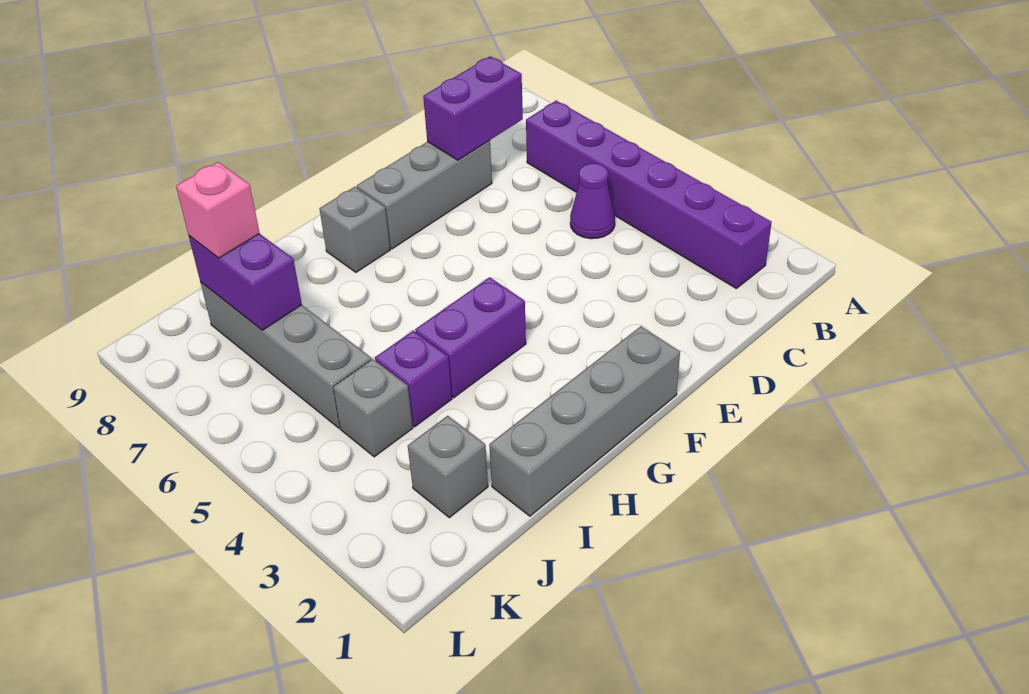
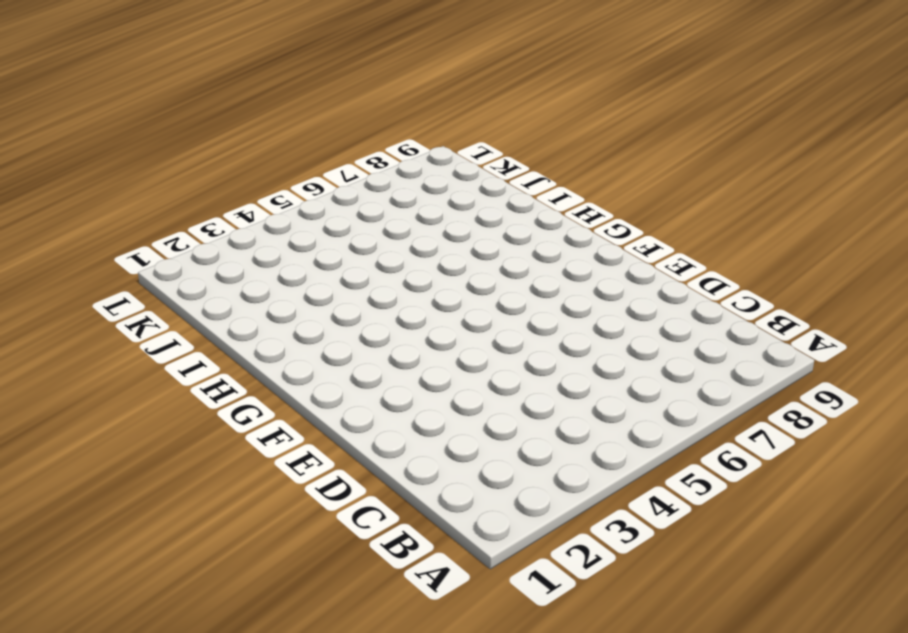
none -> purple brick B2:B7 level 1
none -> purple cone C5 level 1
none -> grey brick D8:F8 level 1

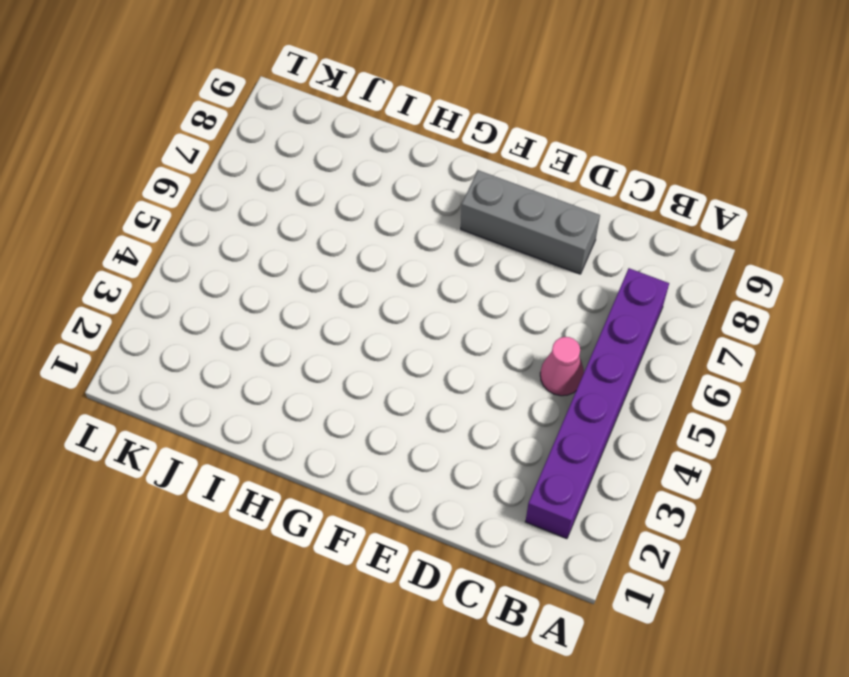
pink cone C5 level 1 -> purple cone C5 level 1
none -> grey brick F1:I1 level 1
none -> purple brick G4:H4 level 1
none -> grey brick G8 level 1

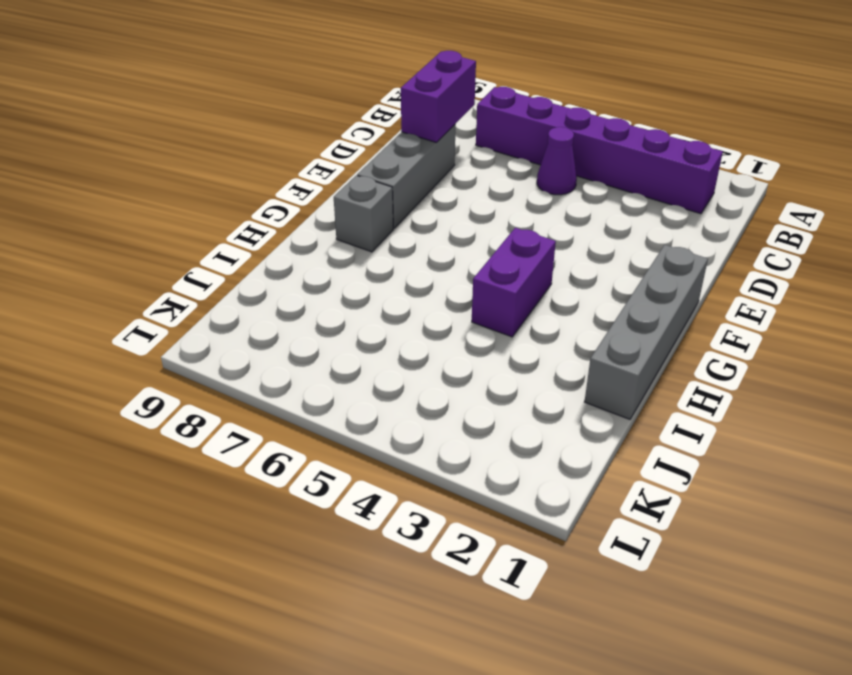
none -> purple brick I4 level 1
none -> grey brick J2 level 1
none -> grey brick J4 level 1

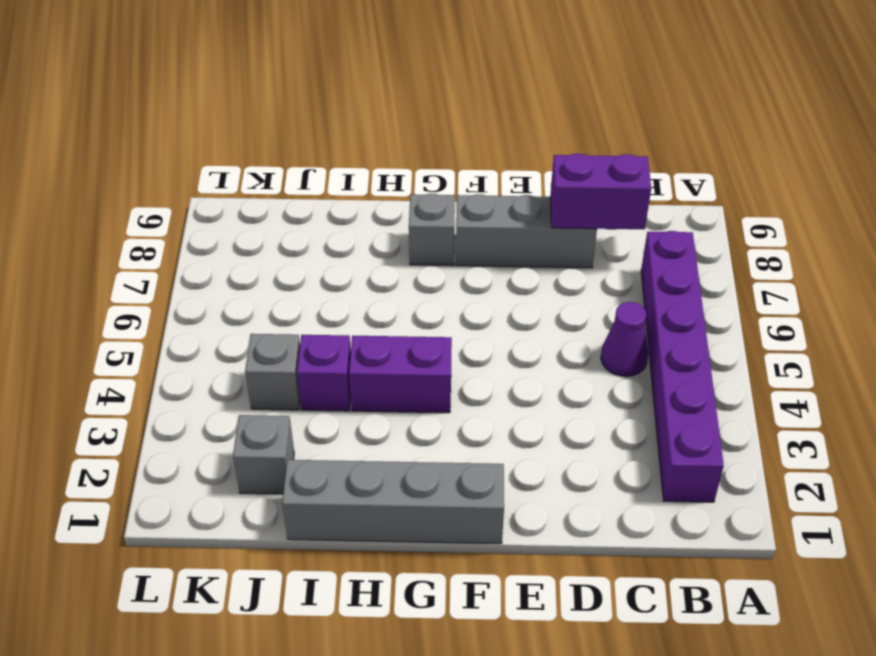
none -> grey brick J5:J8 level 1
none -> purple brick J7:J8 level 2
none -> pink brick J8 level 3

